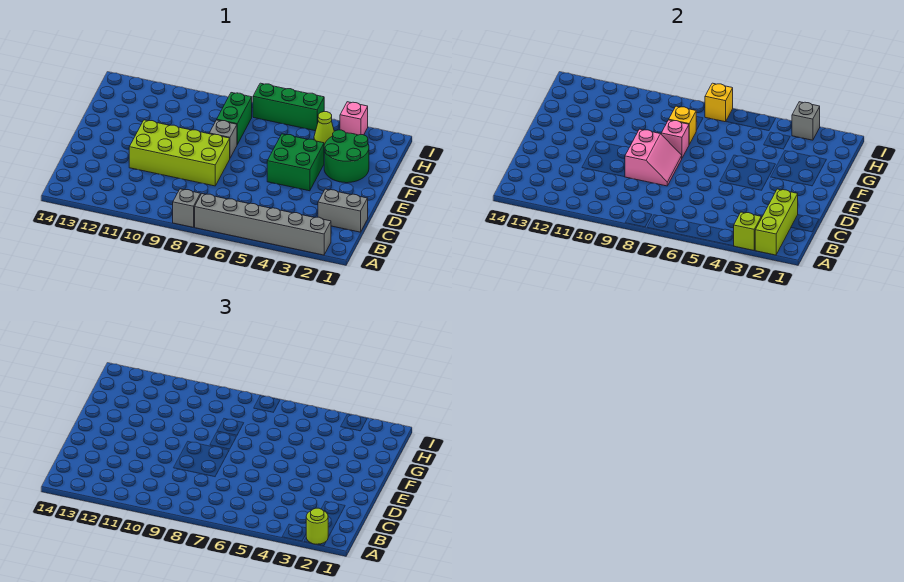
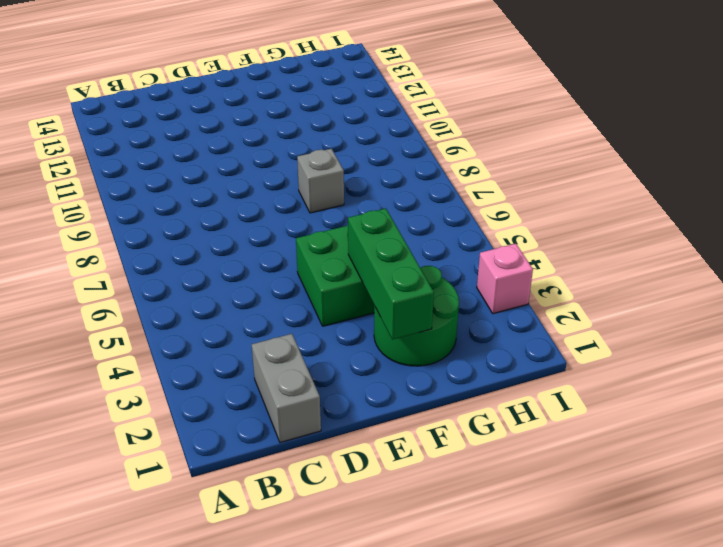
green brick F2:F4 level 2 -> green brick I5:I7 level 1
none -> grey brick A2:A7 level 1
none -> grey brick A8 level 1
none -> lime brick D8:E11 level 1

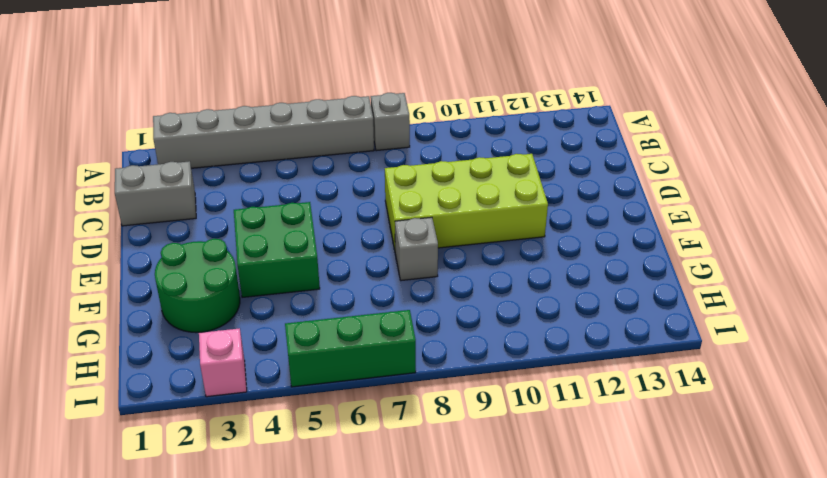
none -> green brick G8:H8 level 1
none -> lime cone H4 level 1
none -> lime brick A2:C2 level 2

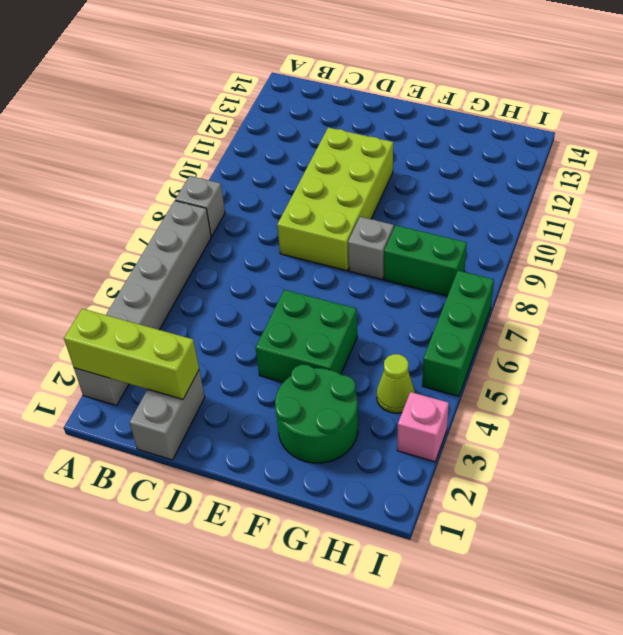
none -> lime brick A3 level 2
none -> pink slope D8:E9 level 2 top 9
none -> pink brick F8 level 2

